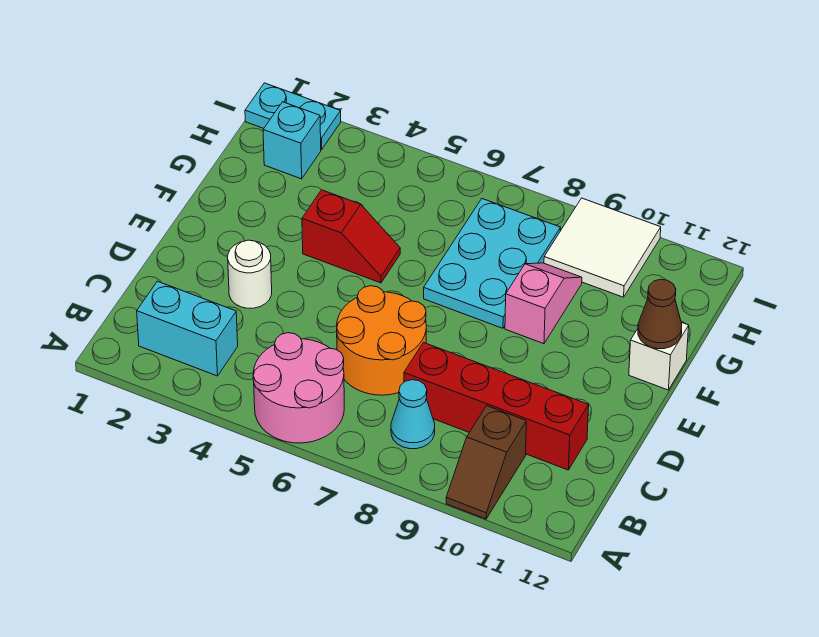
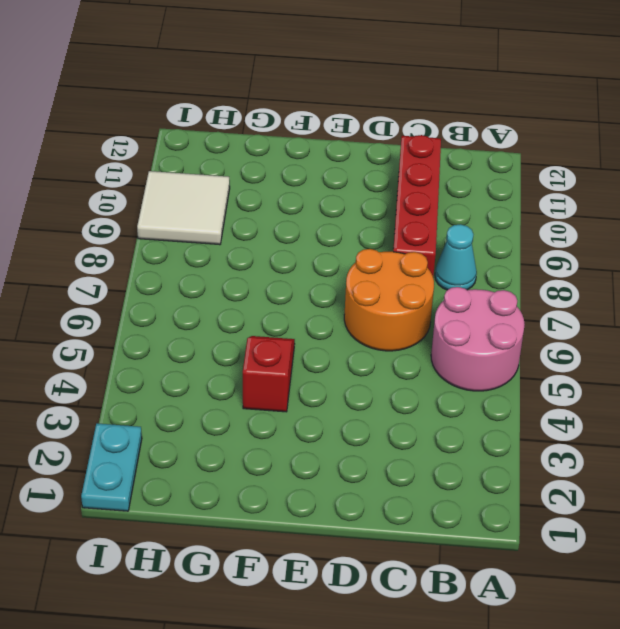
none -> brown slope A10:B10 level 1 top B
none -> cyan brick B2:B3 level 1
none -> white round brick D3 level 1

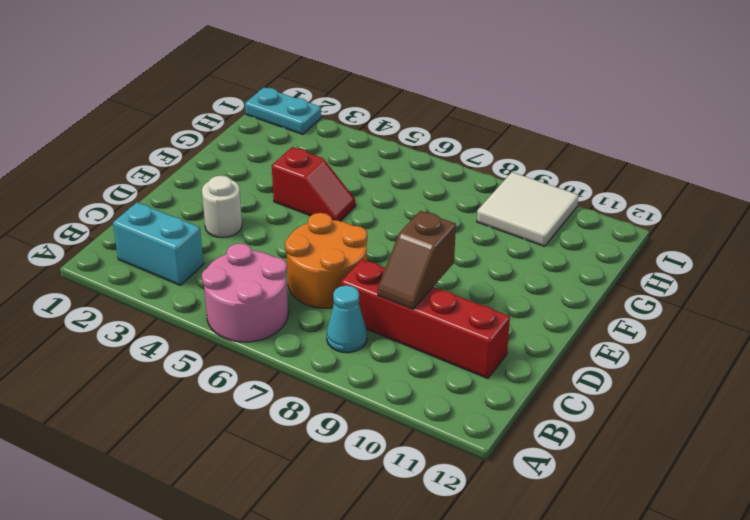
brown slope C9:D9 level 2 top D -> brown slope A10:B10 level 1 top B
none -> cyan plate F7:H8 level 1
none -> pink slope F9:G9 level 1 top F
none -> white brick F12 level 1

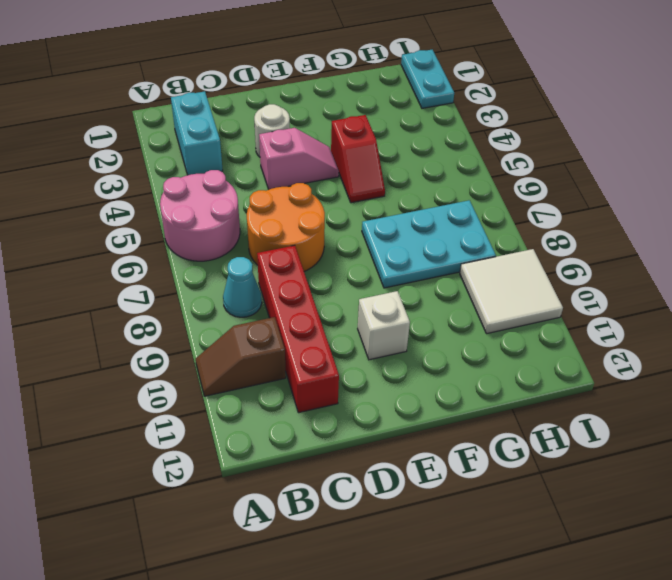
pink slope D4:E4 level 1 top D -> pink slope F9:G9 level 1 top F
white brick E10 level 1 -> white brick F12 level 1
none -> cyan brick H2 level 1
none -> brown cone F12 level 2

